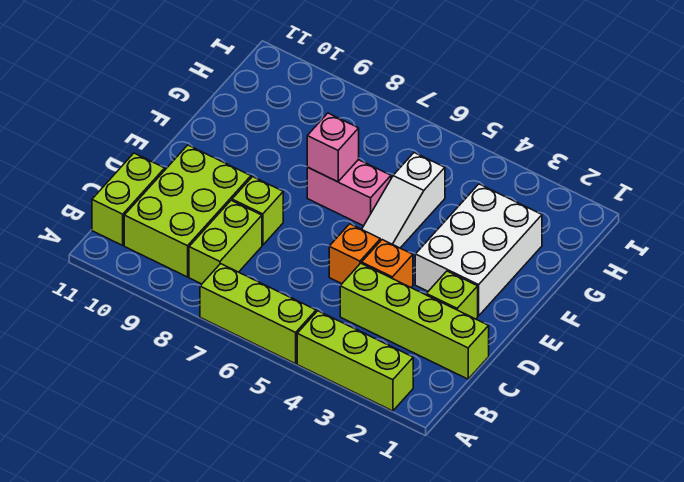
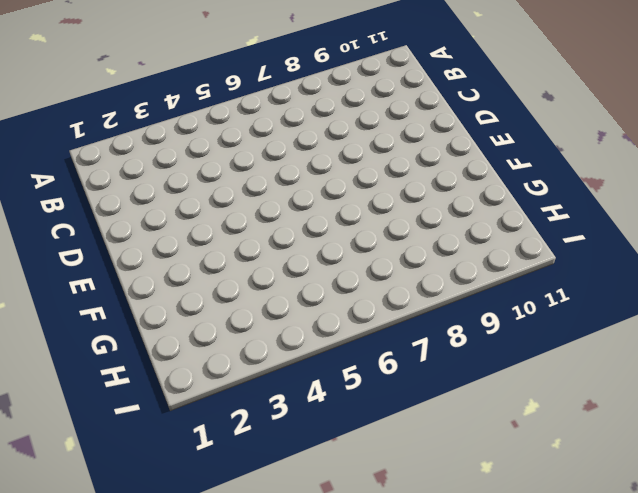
none -> lime brick A2:A4 level 1
none -> lime brick A5:A7 level 1
none -> lime brick B8:C8 level 1

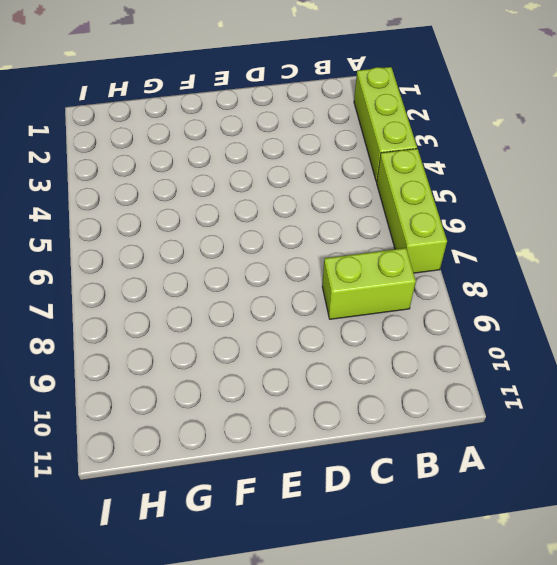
none -> lime brick B9:D10 level 1
none -> lime brick B11:C11 level 1
none -> lime brick C1:C4 level 1

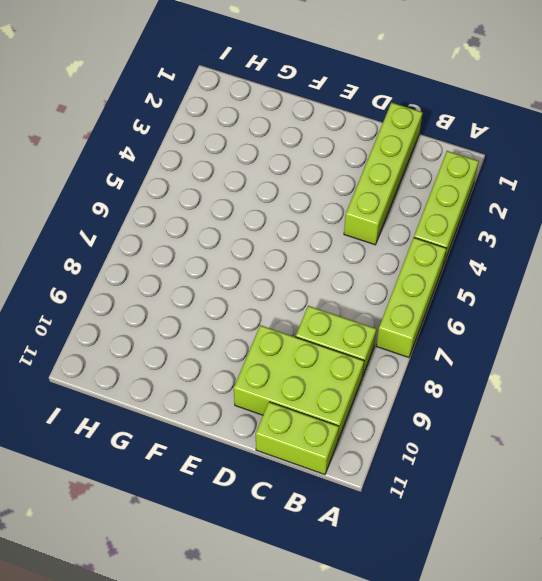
none -> lime brick D2 level 1
none -> orange brick D4 level 1
none -> orange brick D5 level 1

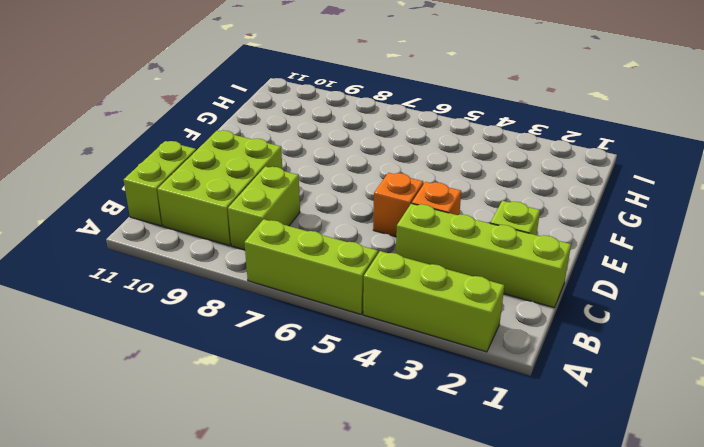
none -> lime brick D8 level 1
none -> white brick E2:G3 level 1
none -> white slope E5:G5 level 1 top G

